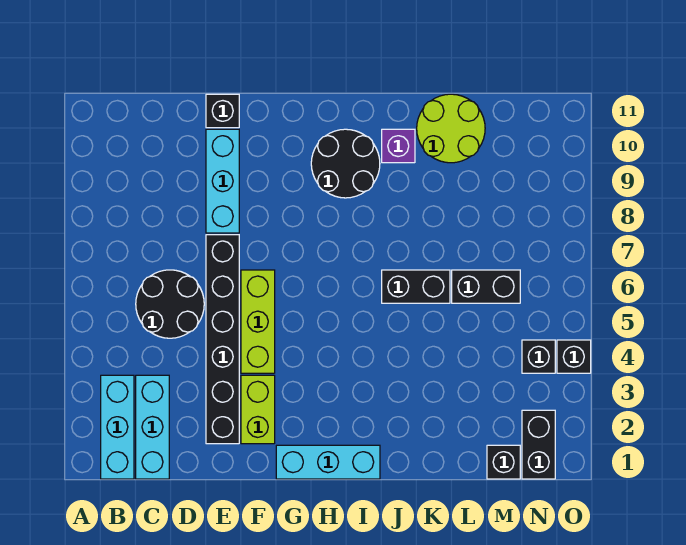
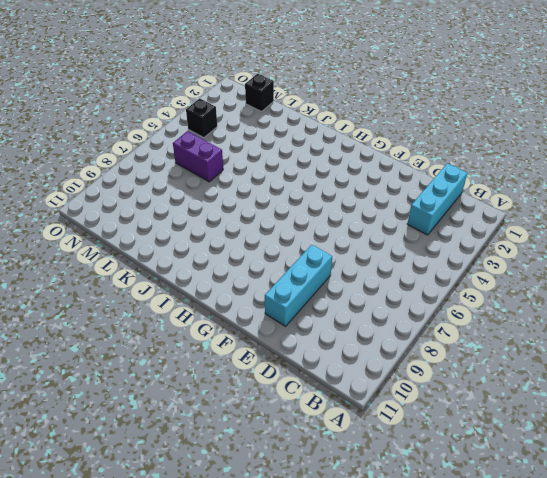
purple brick L6:M6 level 1 -> black brick L6:M6 level 1
none -> cyan brick B1:B3 level 1
none -> black round brick C5:D6 level 1
none -> black brick E2:E7 level 1

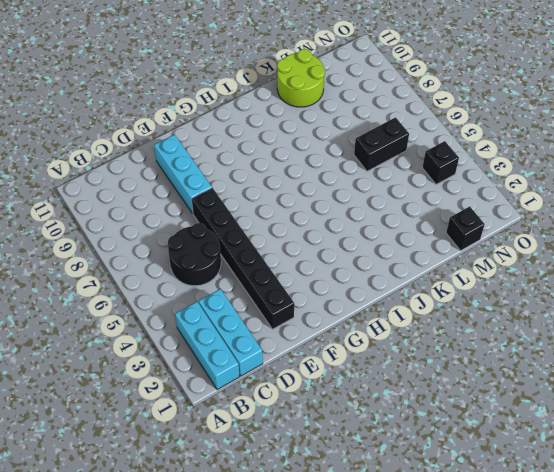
none -> black brick E11 level 1
none -> lime brick F2:F3 level 1
none -> lime brick F4:F6 level 1

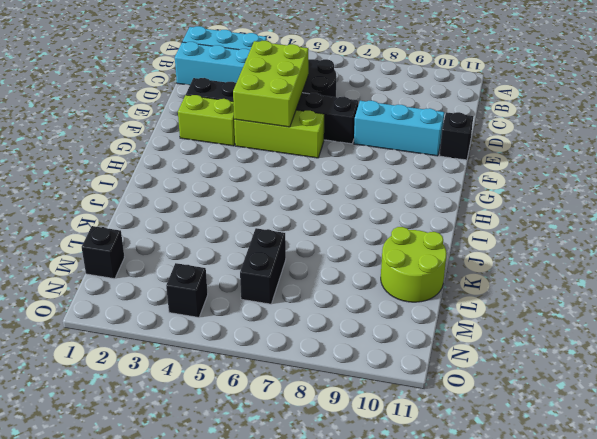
lime brick D4:F5 level 2 -> none
none -> cyan brick G1:I1 level 1
none -> black round brick H9:I10 level 1
none -> black brick J6:K6 level 1

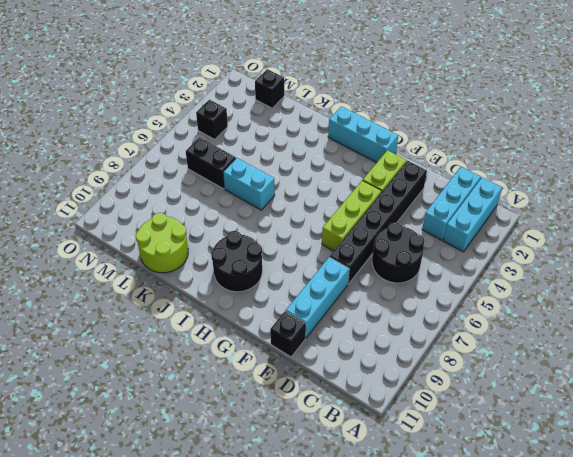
cyan brick J6:K6 level 1 -> black brick J6:K6 level 1
none -> purple brick J10 level 1
none -> black brick N1:N2 level 1
none -> black brick O4 level 1

